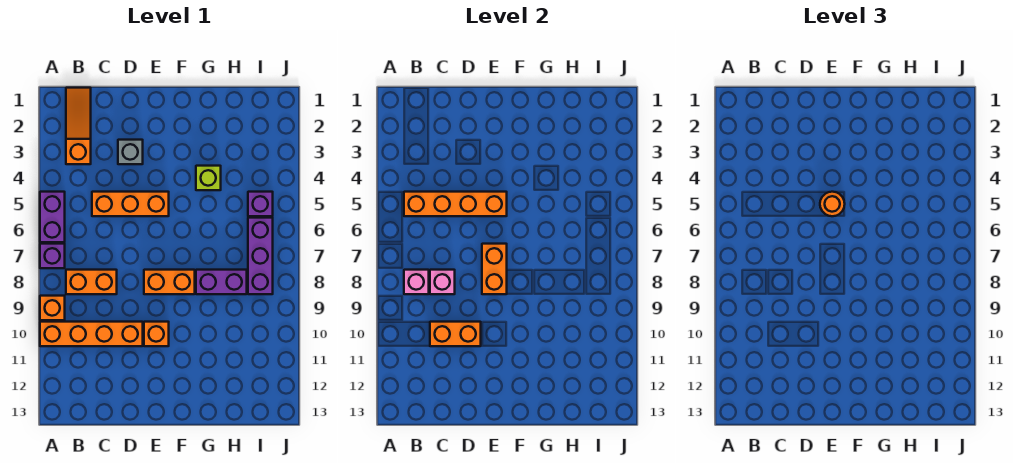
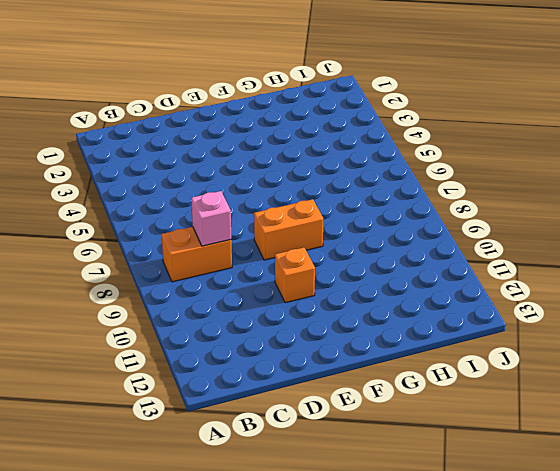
none -> purple brick A5:A6 level 1
none -> purple brick A7 level 1
none -> orange brick A9 level 1

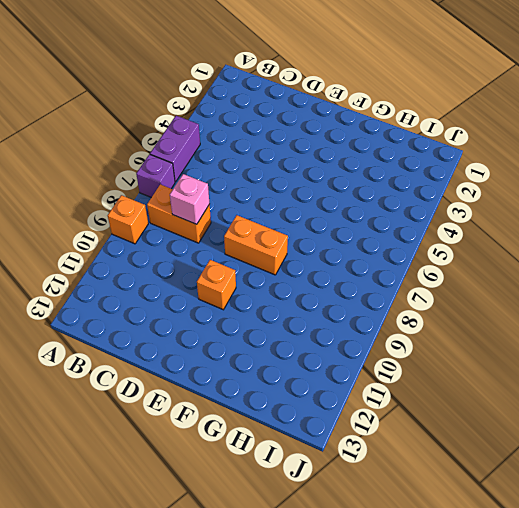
none -> orange brick A10:D10 level 1
none -> orange slope B1:B3 level 1 top 3
none -> orange brick C5:E5 level 1

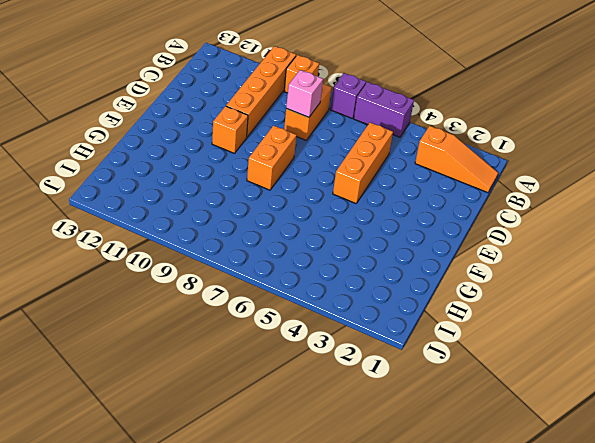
none -> grey brick D3 level 1
none -> lime brick G4 level 1
none -> purple brick G8:H8 level 1

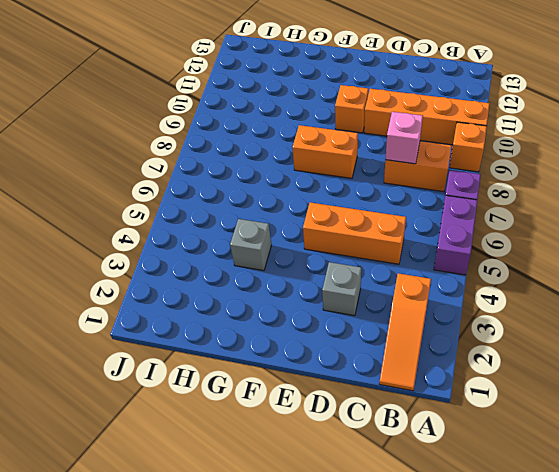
grey brick G4 level 1 -> lime brick G4 level 1
none -> purple brick G8:H8 level 1
none -> purple brick I5 level 1
none -> purple brick I6:I8 level 1

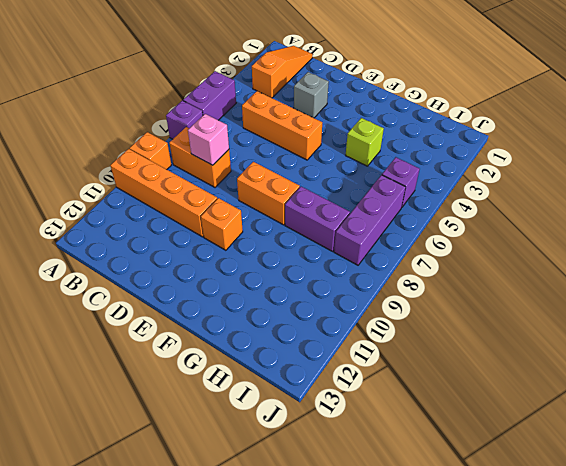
none -> orange brick B5:E5 level 2
none -> pink brick B8 level 2
none -> orange brick C10:D10 level 2

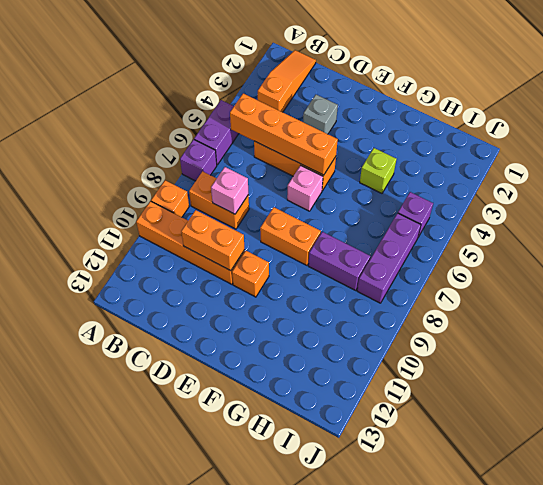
pink brick E6 level 1 -> pink brick B8 level 2
none -> orange brick E7:E8 level 2
none -> orange round brick E5 level 3

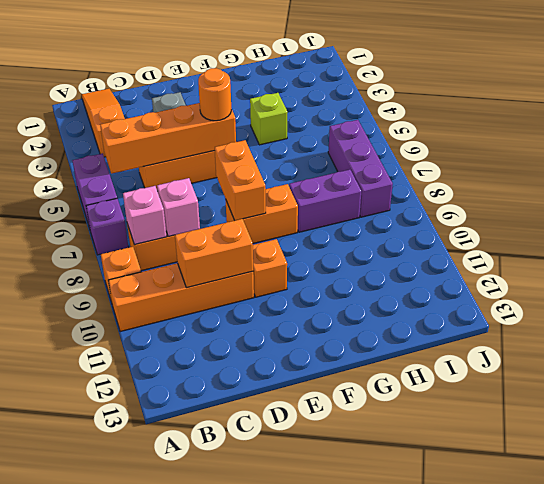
none -> purple brick I5 level 1

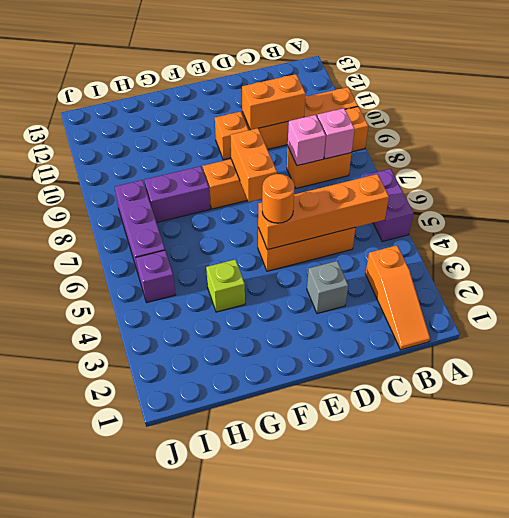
none -> purple brick A7 level 1

